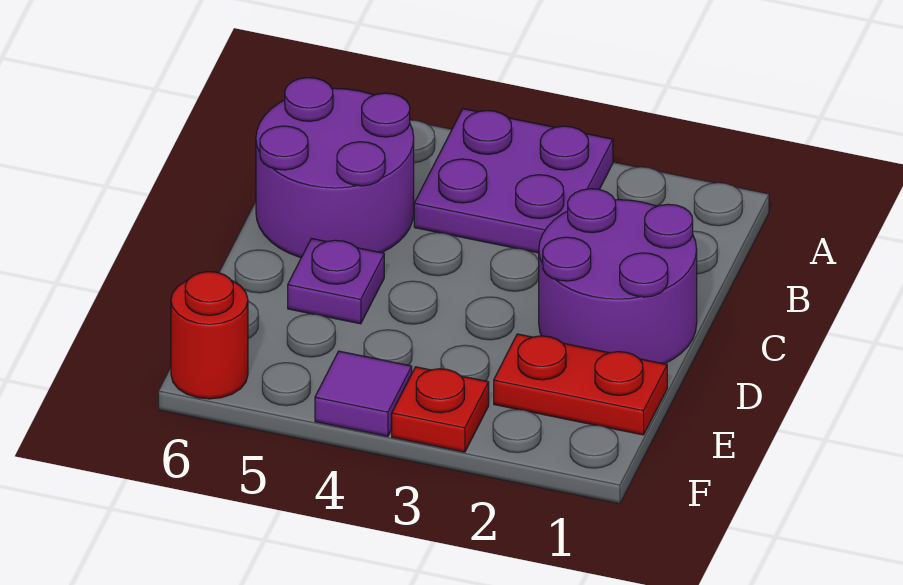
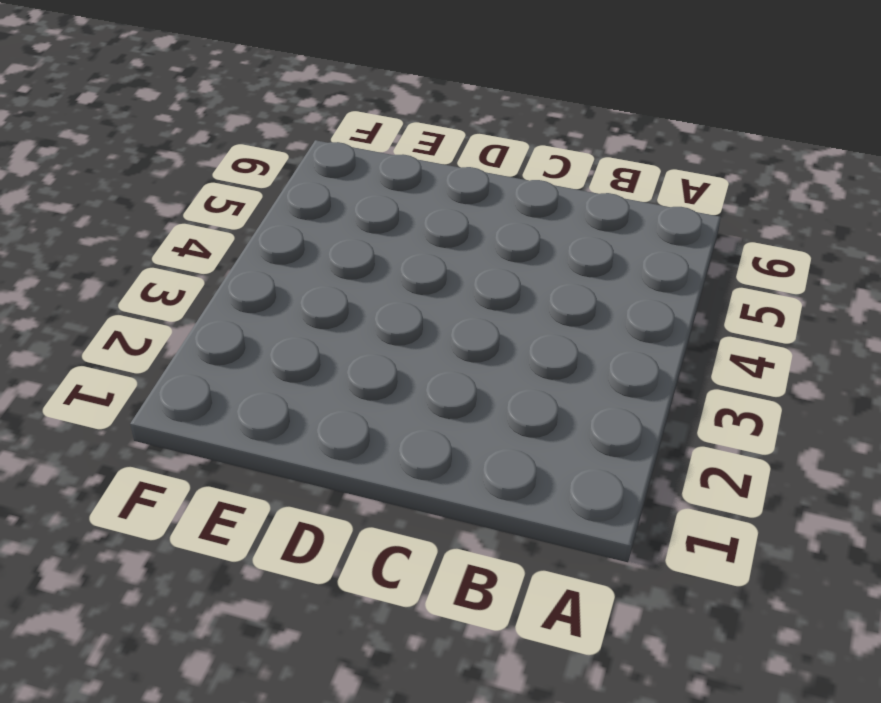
none -> purple plate A3:B4 level 1
none -> purple round brick B5:C6 level 1

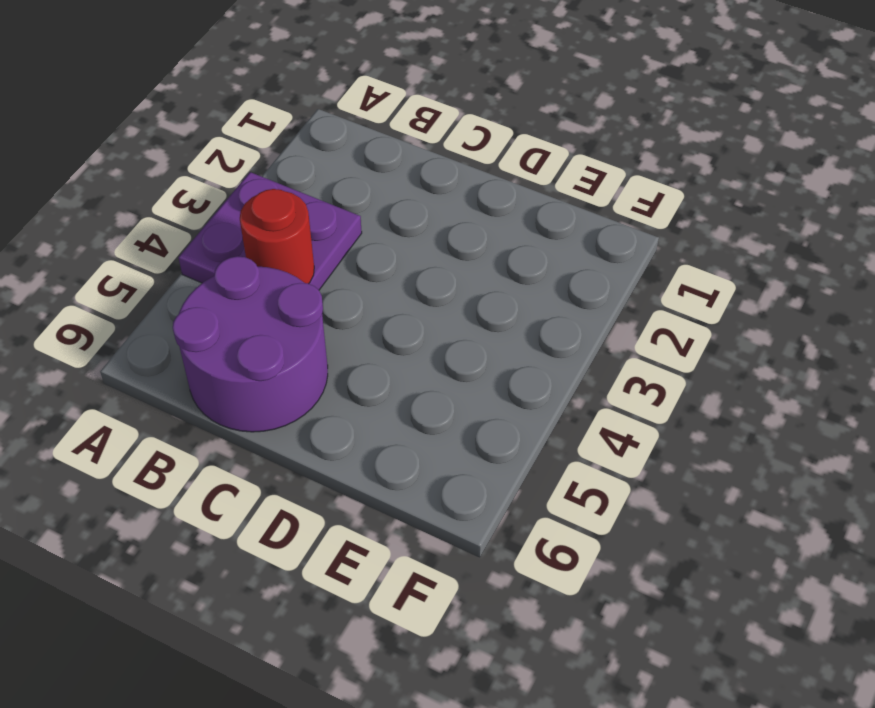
red round brick B4 level 2 -> red round brick F6 level 1
none -> purple round brick C1:D2 level 1
none -> purple plate D5 level 1

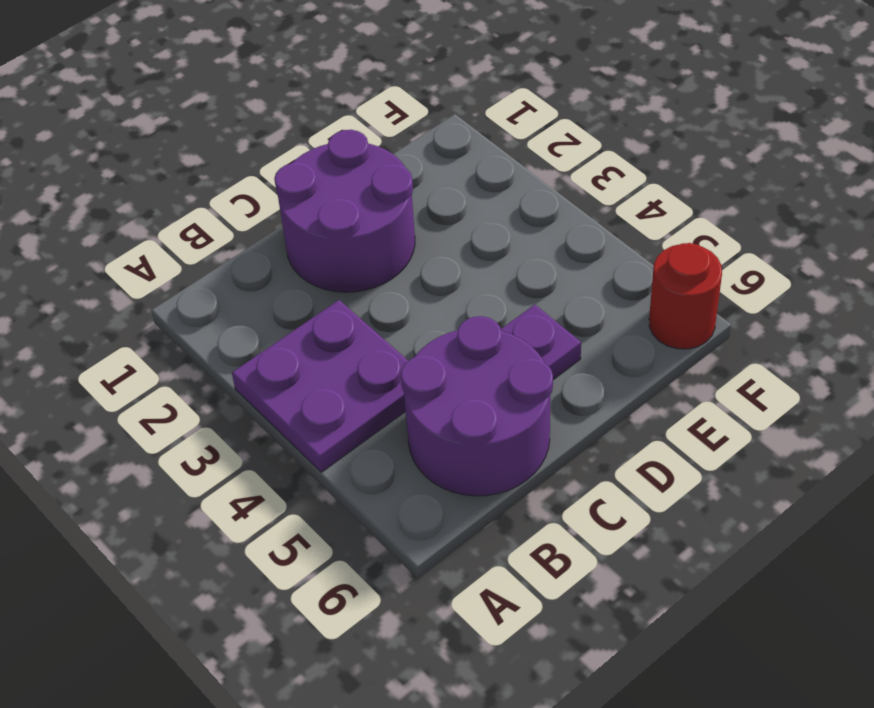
none -> red plate E1:E2 level 1
none -> red plate F3 level 1

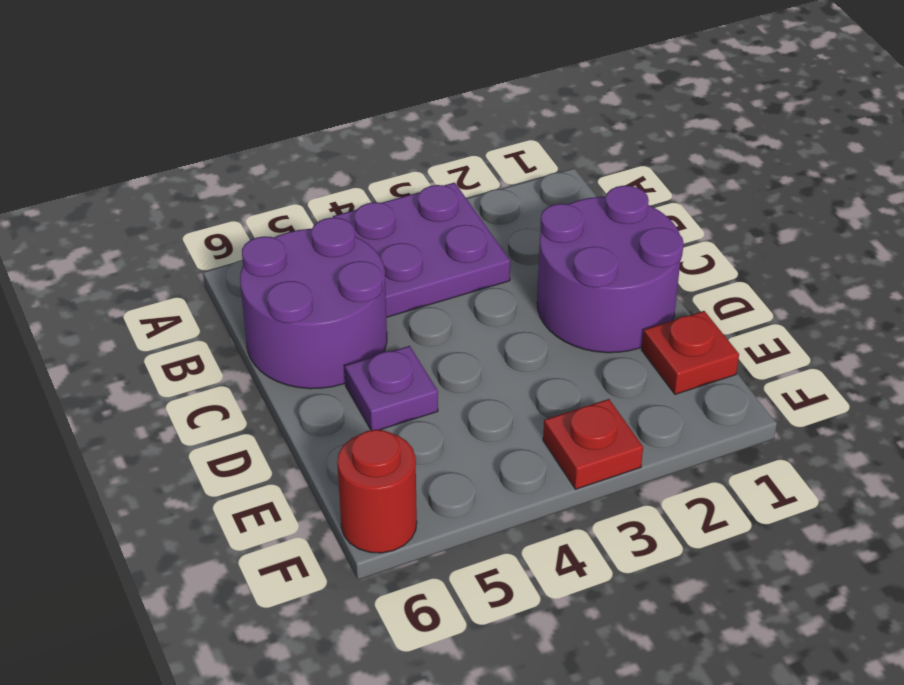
red plate E1 level 1 -> red plate E1:E2 level 1
none -> purple tile F4 level 1

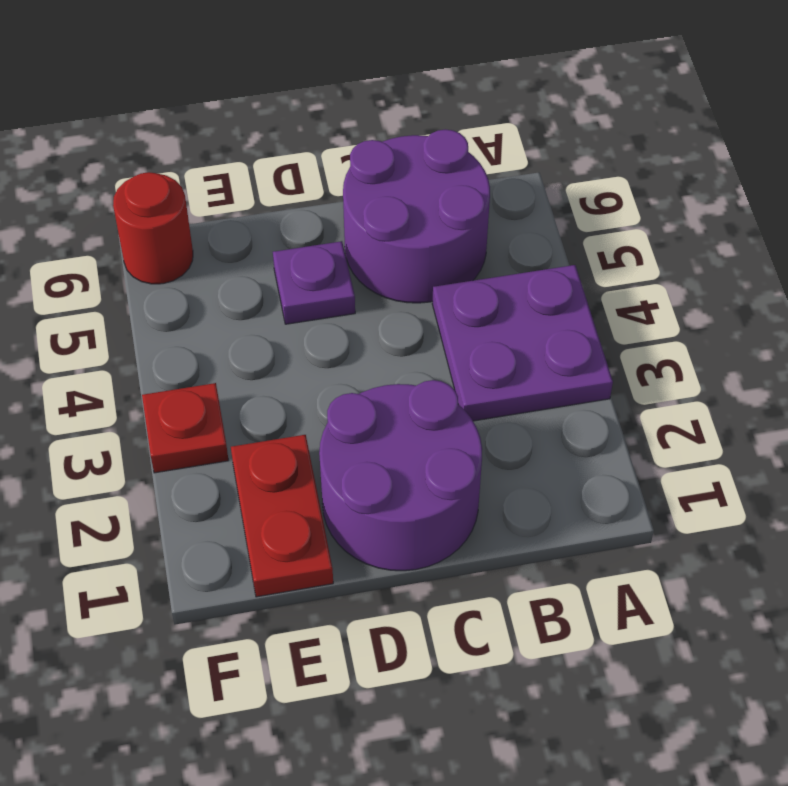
none -> purple tile F4 level 1

